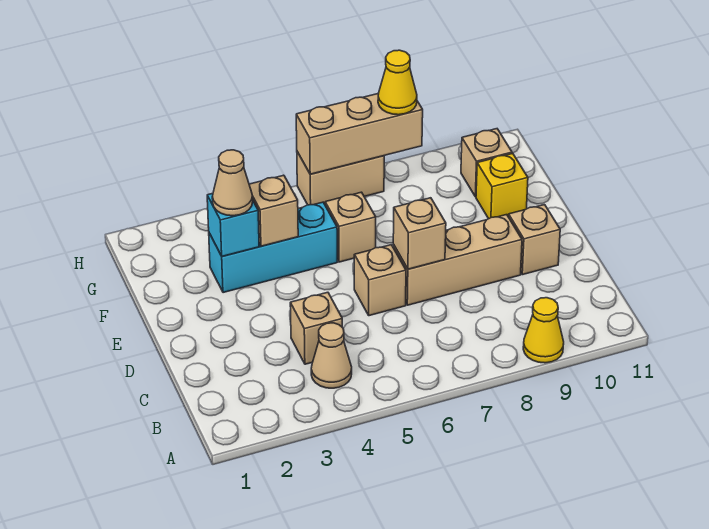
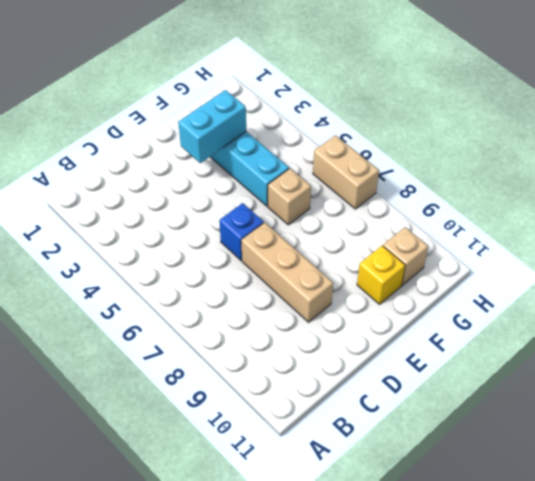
blue brick D6 level 1 -> tan brick D6 level 1
cyan brick E3:F3 level 2 -> cyan brick F3 level 2
none -> yellow cone A9 level 1
none -> tan cone B4 level 1
none -> tan brick C4 level 1

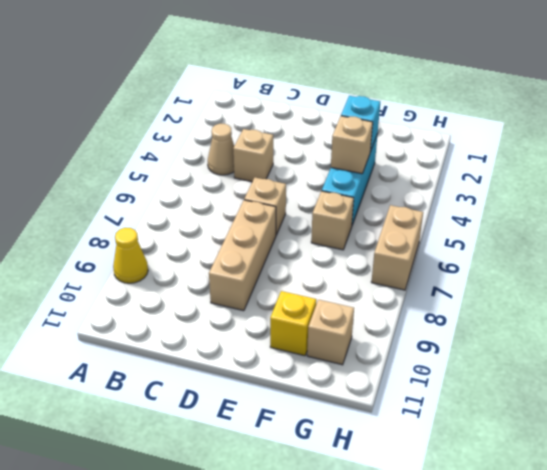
none -> tan brick D10 level 1
none -> tan brick D7 level 2
none -> tan brick H6:H8 level 2

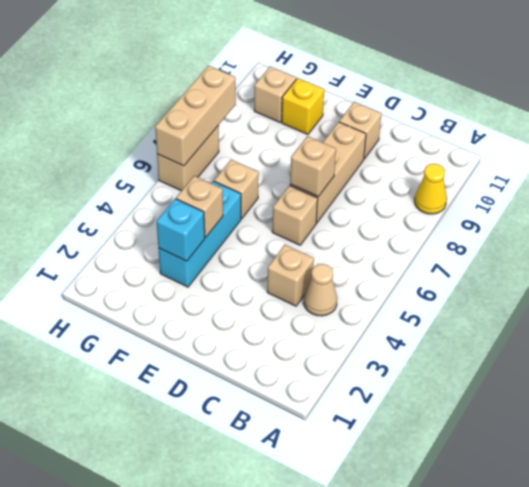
none -> tan cone F3 level 3
none -> yellow cone H8 level 3

